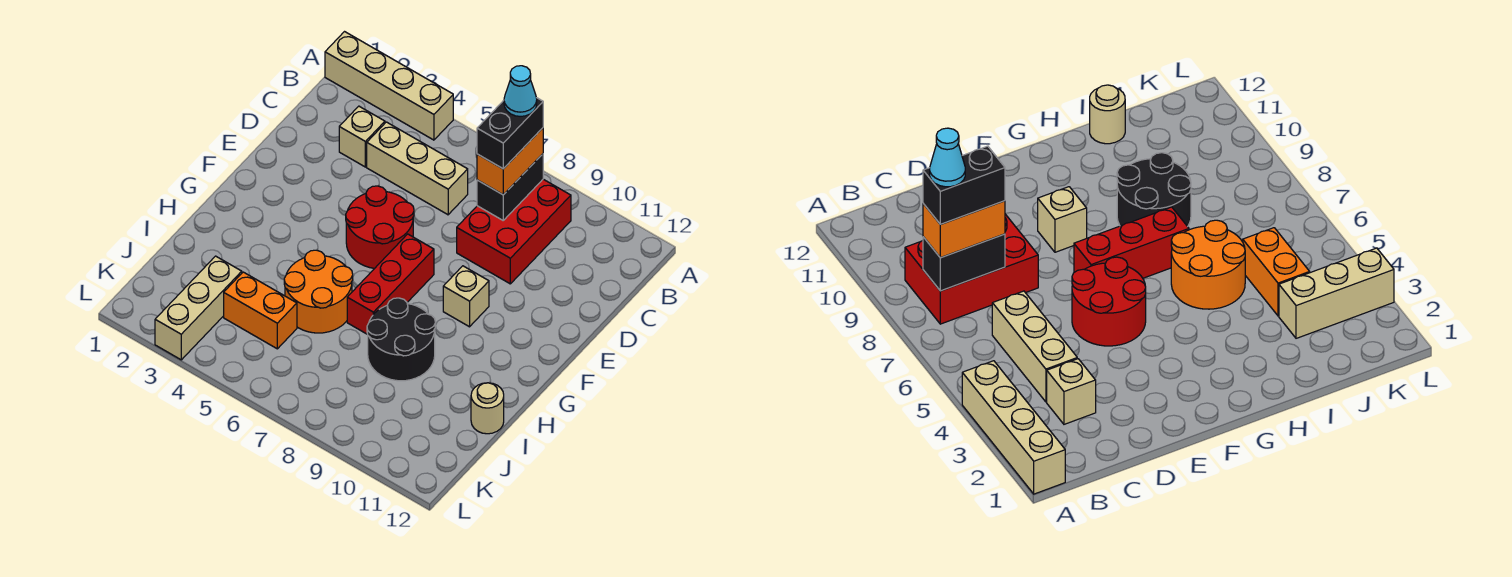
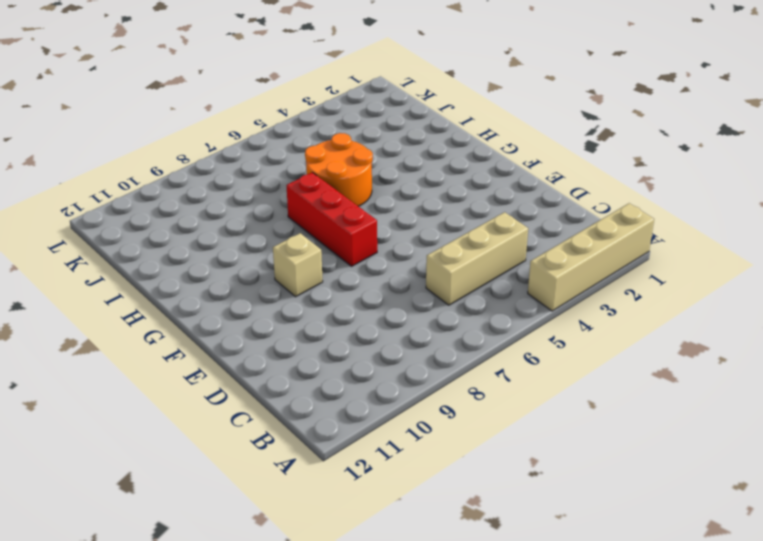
none -> red brick B8:D9 level 1
none -> tan brick C3 level 1
none -> red round brick E5:F6 level 1

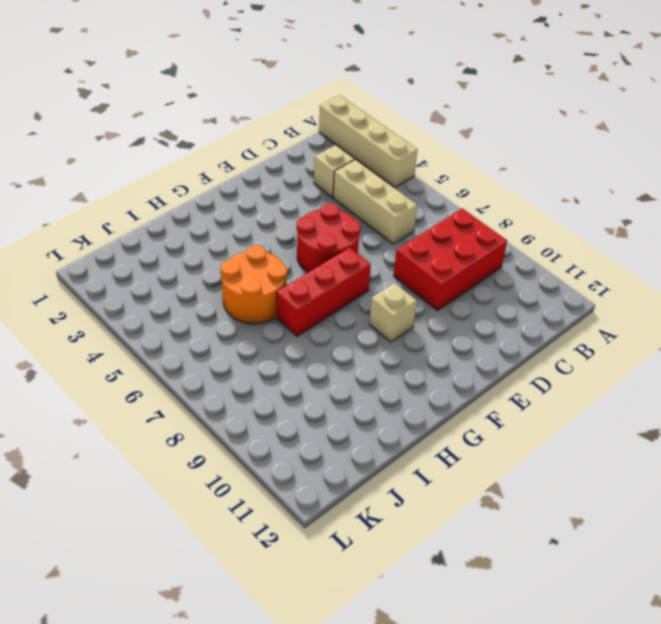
none -> black round brick H8:I9 level 1
none -> tan round brick I12 level 1
none -> tan brick J3:L3 level 1

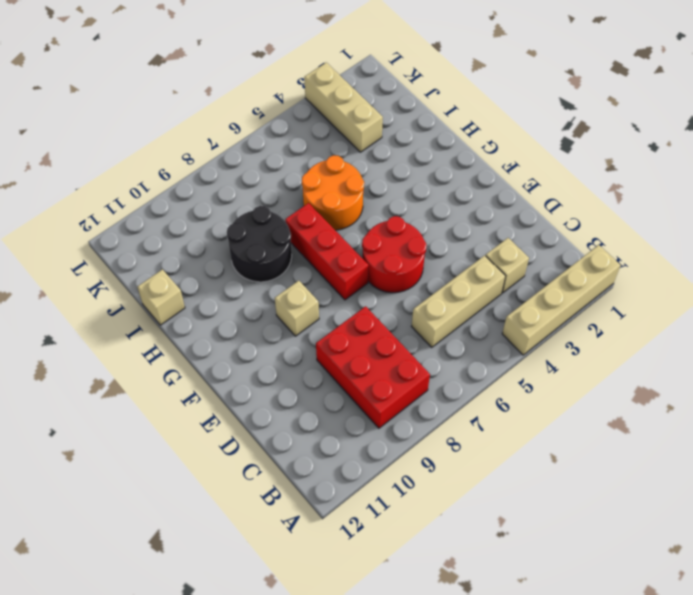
tan brick I12 level 1 -> tan round brick I12 level 1
none -> orange brick J4:J5 level 1
none -> black brick B8:C8 level 2
none -> orange brick B8:C8 level 3

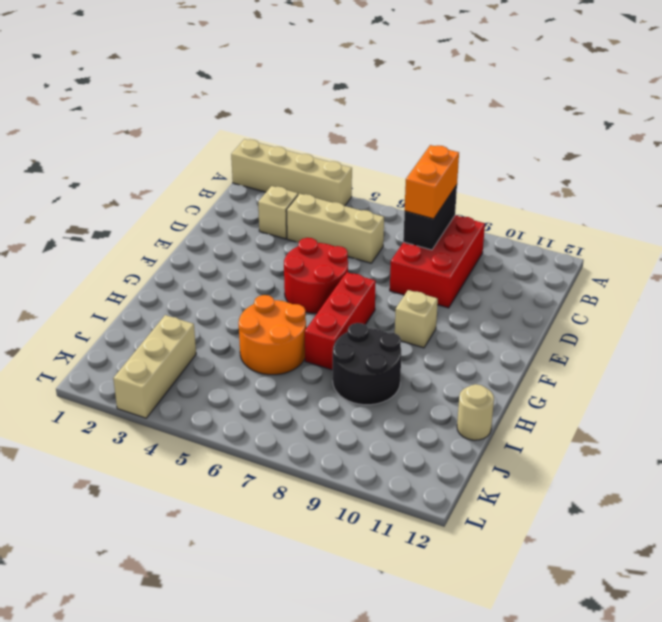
none -> orange brick J4:J5 level 1
none -> black brick B8:C8 level 4
none -> cyan cone B8 level 5

